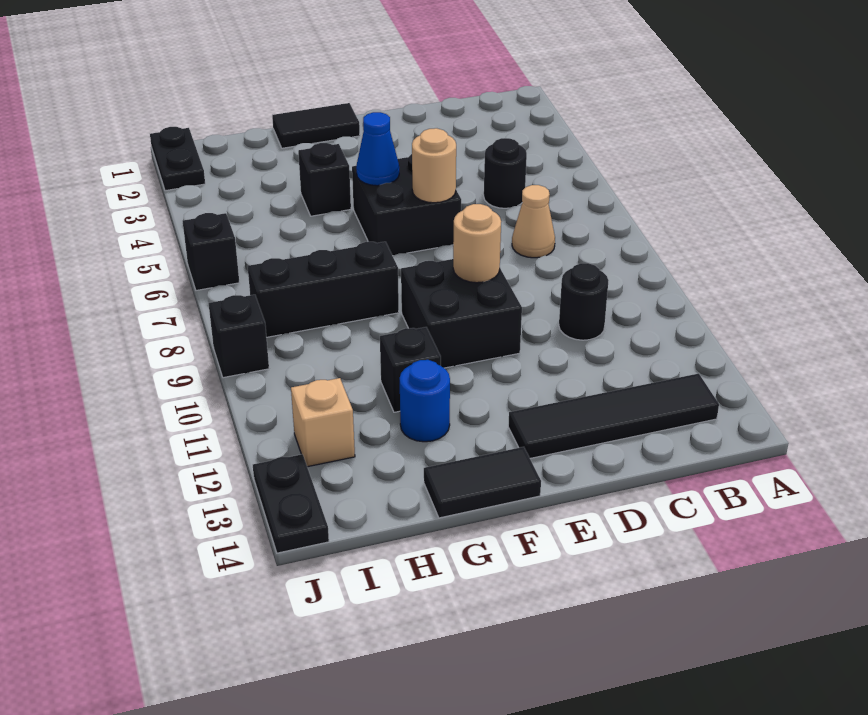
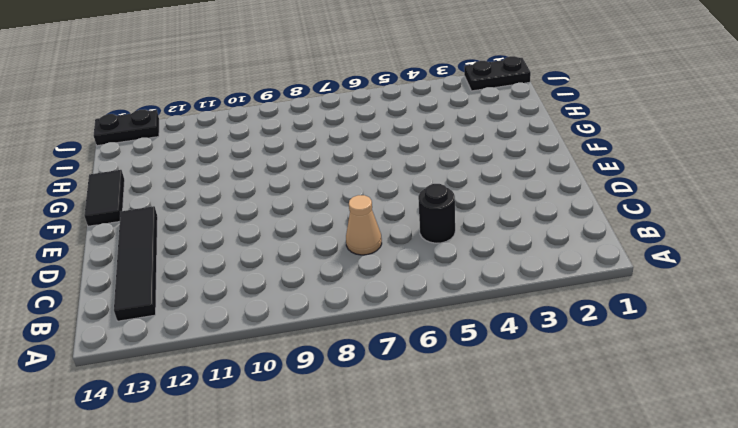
none -> black round brick C10 level 1
none -> black brick E5:F6 level 1
none -> black brick E9:F10 level 1

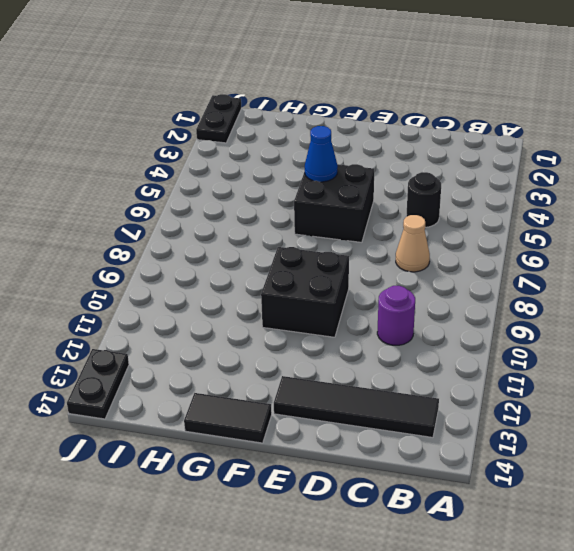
purple round brick C10 level 1 -> black round brick C10 level 1
none -> black tile F1:G1 level 1
none -> black brick G4 level 1
none -> black brick G8:I8 level 1

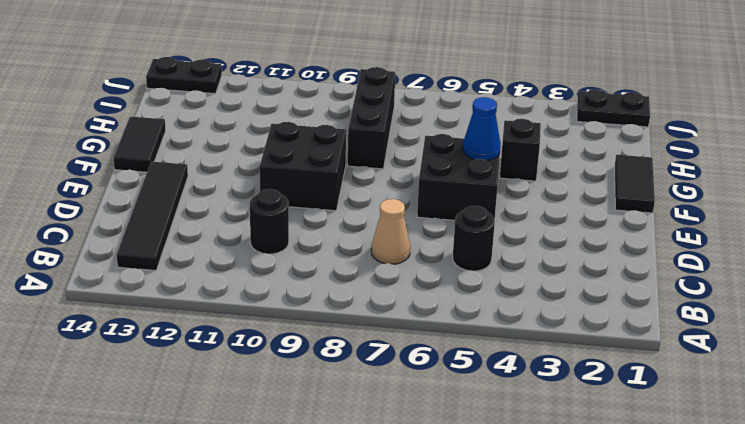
none -> black brick G11 level 1
none -> blue round brick G12 level 1
none -> tan brick I12 level 1

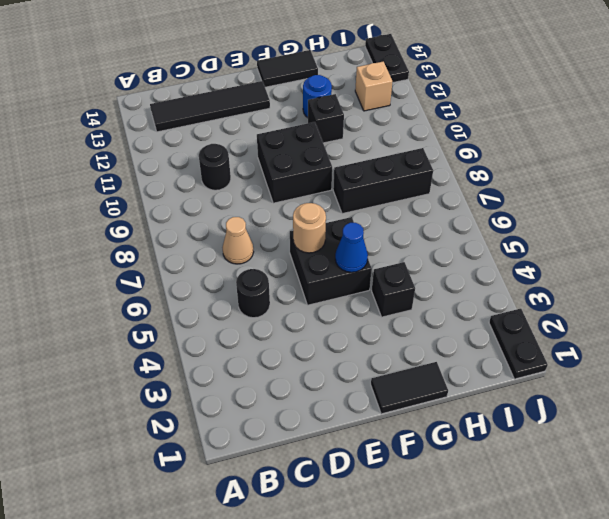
none -> black brick J6 level 1
none -> black brick J9 level 1
none -> tan round brick E9 level 2

